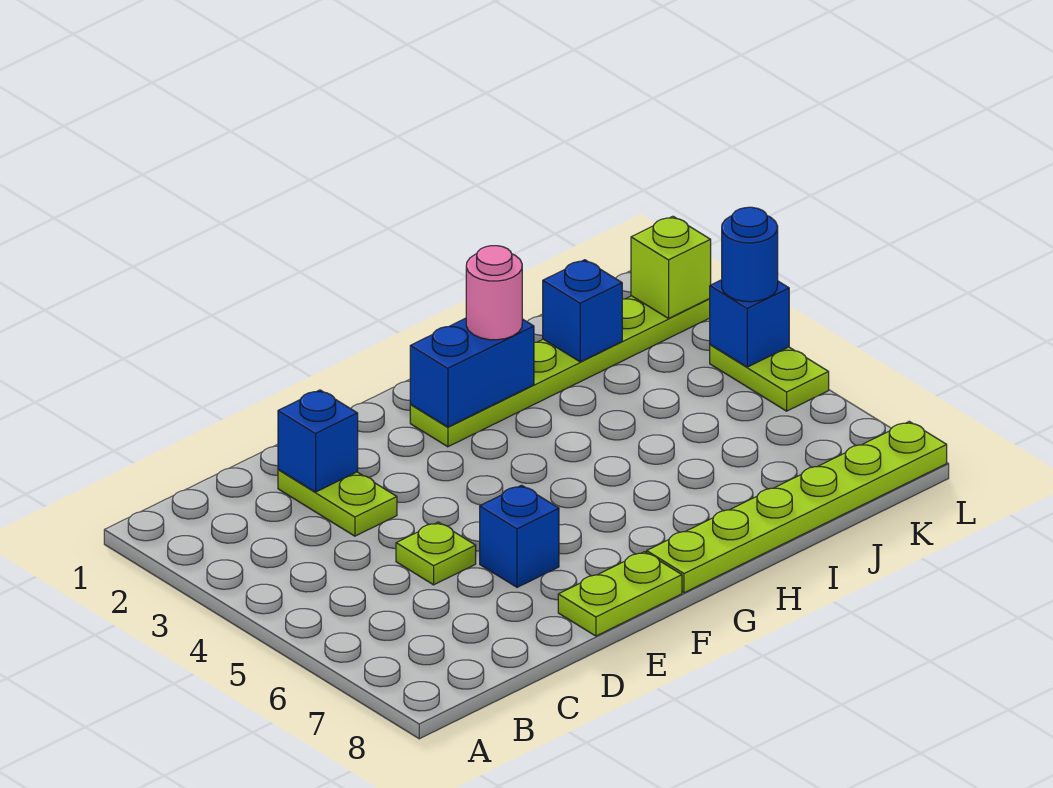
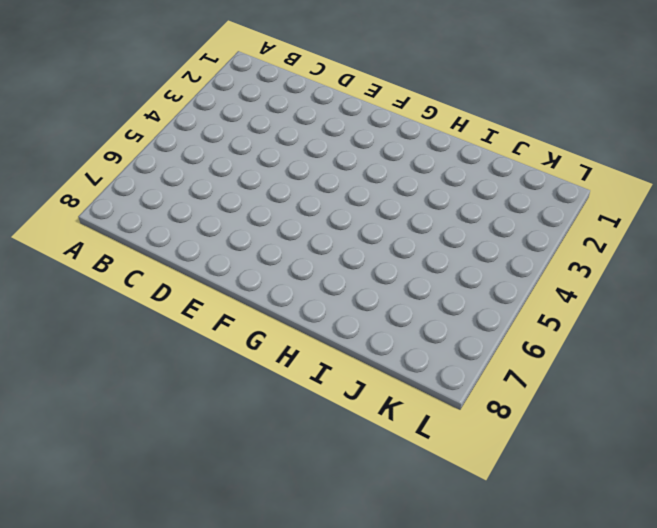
none -> lime plate D2:D3 level 1
none -> lime plate D5 level 1
none -> blue brick E6 level 1

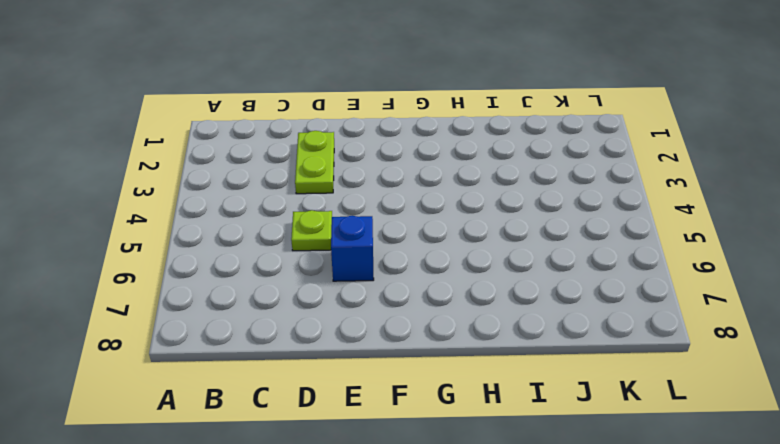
none -> lime plate E8:F8 level 1
none -> lime plate G2:L2 level 1
none -> lime plate G8:L8 level 1

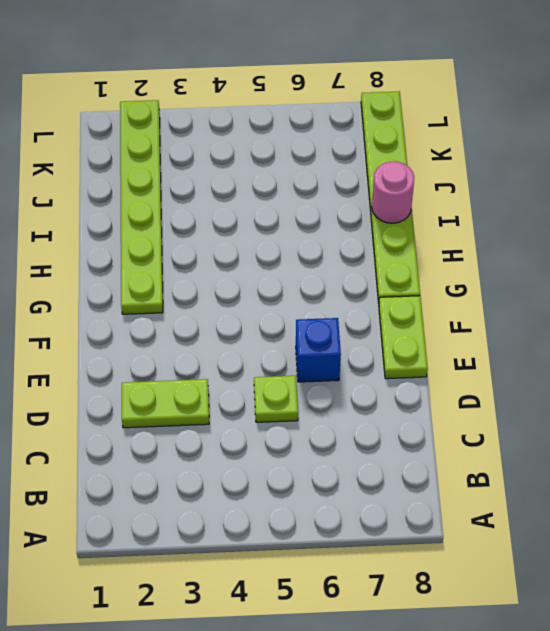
pink round brick I8 level 2 -> pink round brick H2 level 3
none -> lime plate L4:L5 level 1
none -> blue brick D2 level 2
none -> blue brick G2:H2 level 2

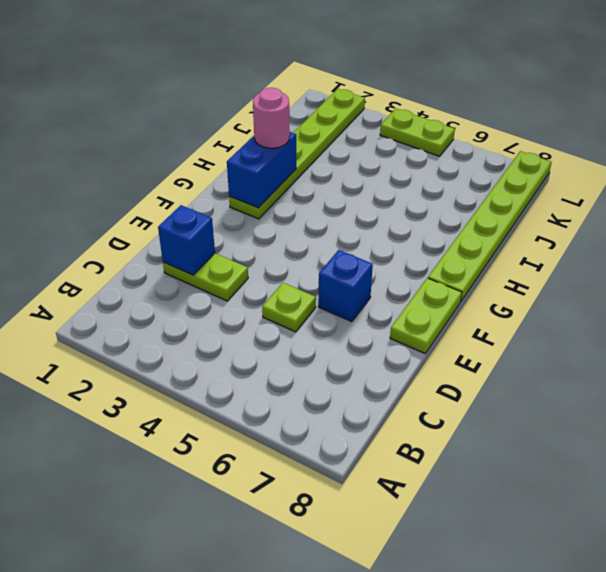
none -> blue brick J2 level 2
none -> lime brick L2 level 2
none -> blue brick L4 level 2

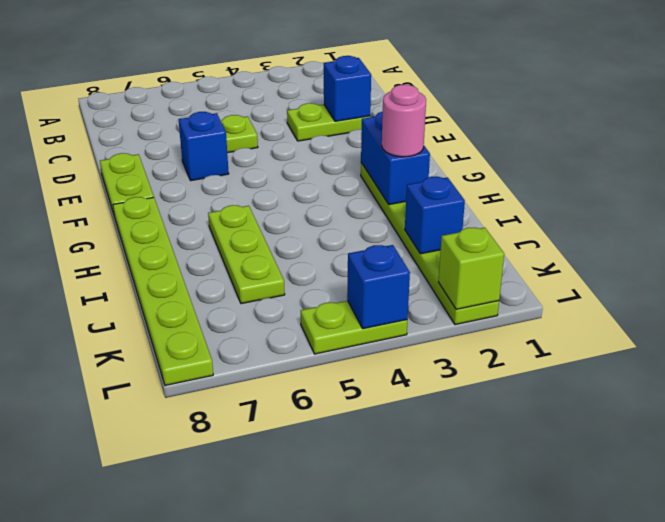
lime plate H6:J6 level 1 -> none
none -> blue round brick L4 level 3

